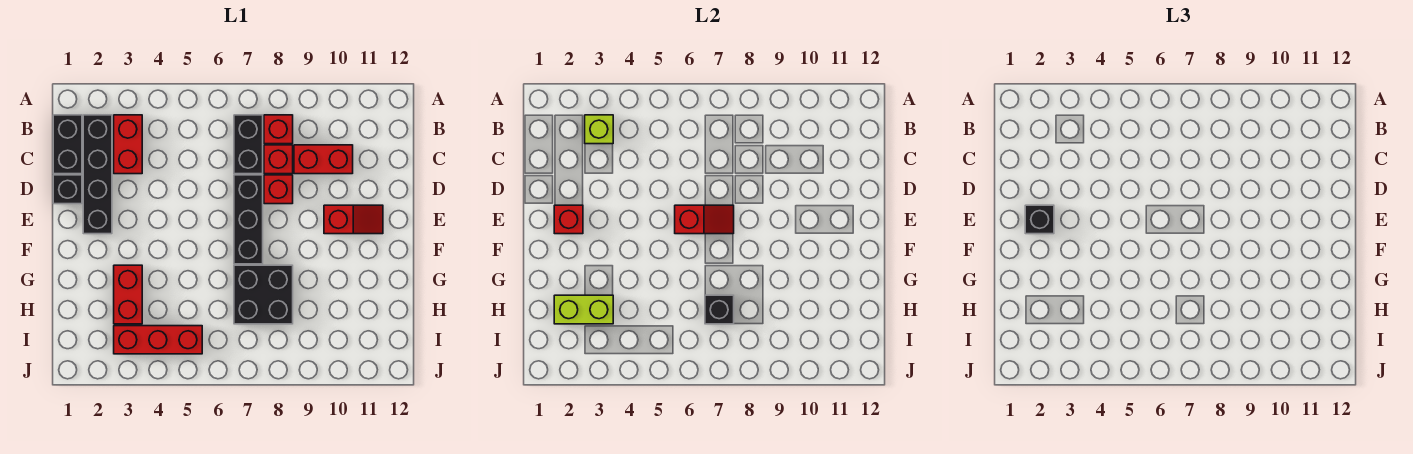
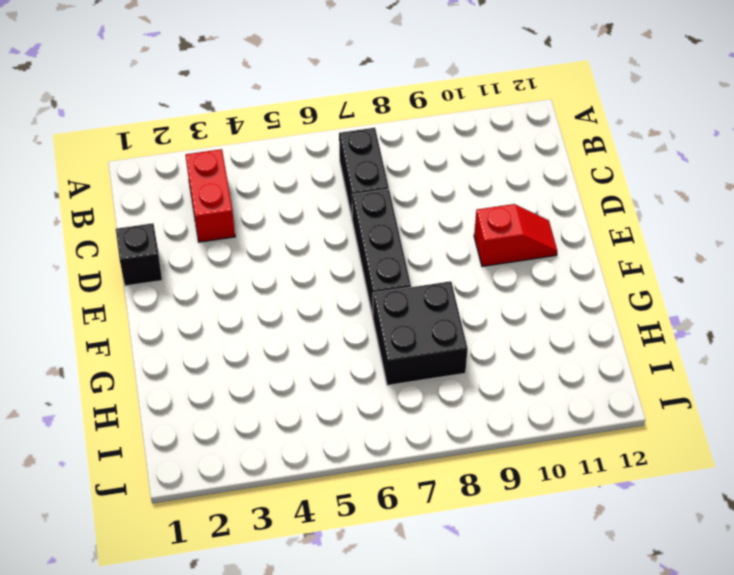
none -> black brick B1:C1 level 1
none -> black brick B2:E2 level 1
none -> red brick B8 level 1

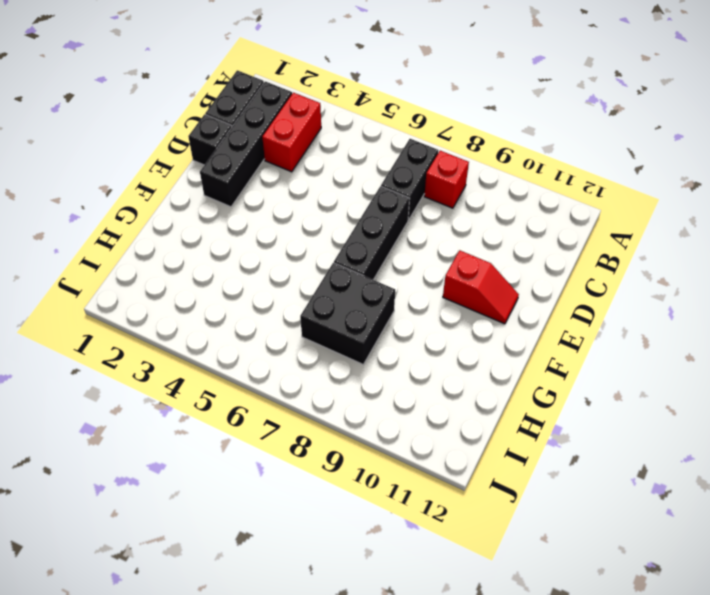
none -> red brick C8 level 1
none -> red brick C9:C10 level 1
none -> red brick D8 level 1

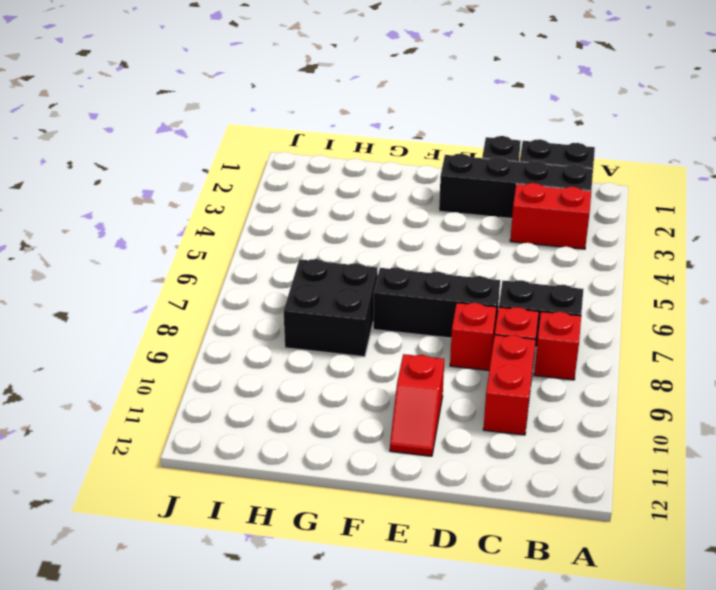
none -> red brick G3:H3 level 1
none -> red brick I3:I5 level 1
none -> lime brick B3 level 2

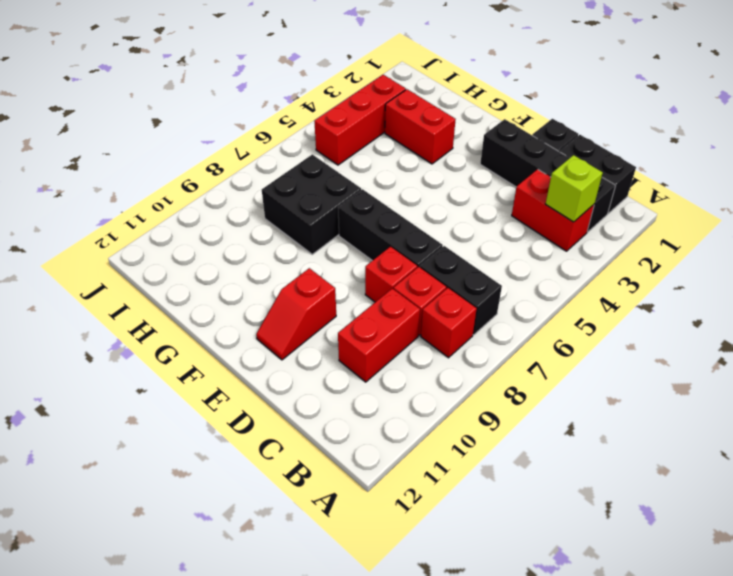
none -> red brick E2 level 2
none -> red slope E6:E7 level 2 top 6
none -> lime brick H2:H3 level 2

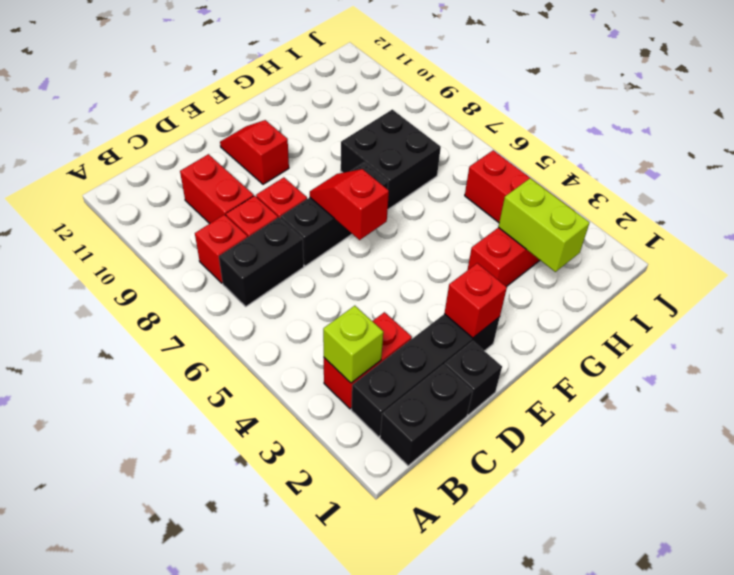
none -> black brick H7 level 2
none -> black brick E2 level 3

